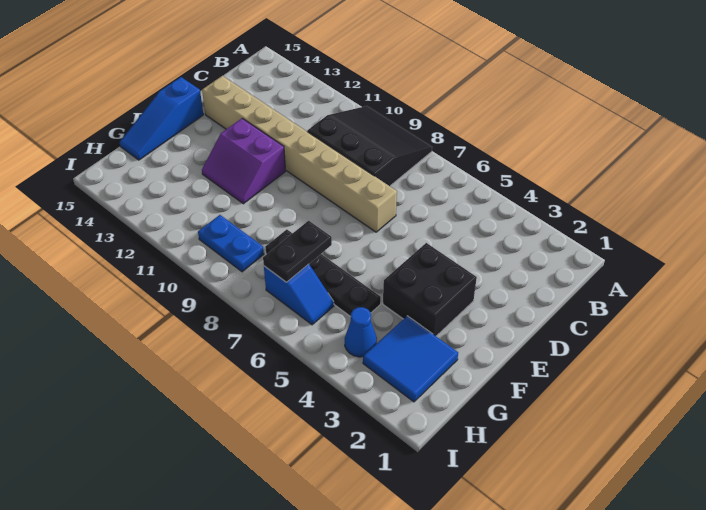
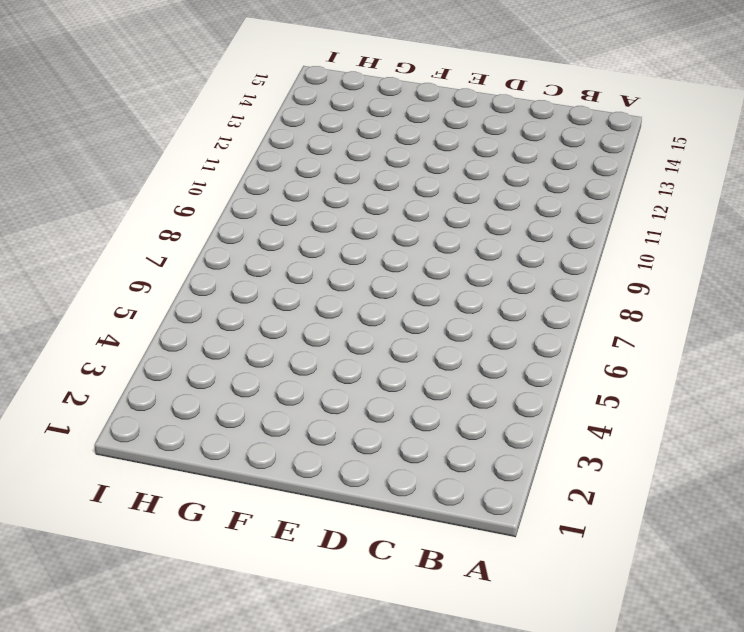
none -> black slope A8:C10 level 1 top C
none -> tan brick D7:D14 level 1

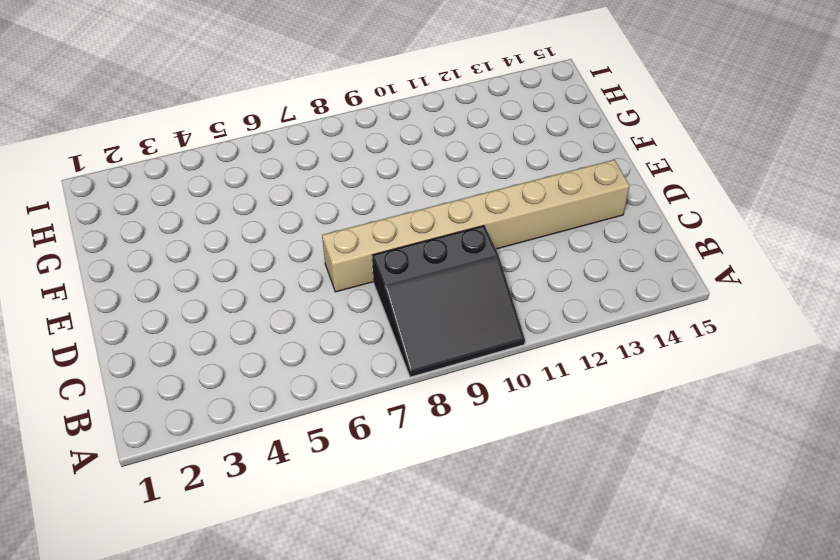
none -> black brick E3:F4 level 1
none -> purple slope E11:F12 level 1 top E

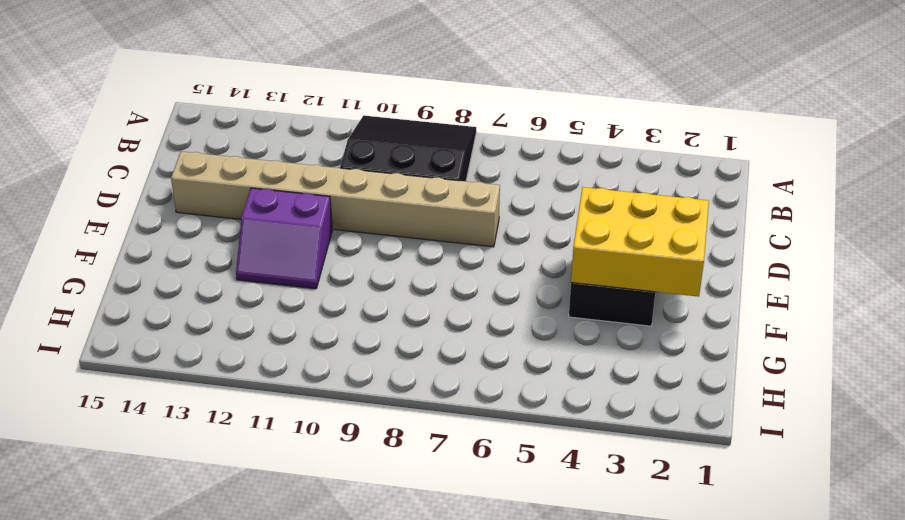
yellow brick E2:F4 level 2 -> none
none -> blue slope E15:G15 level 1 top E
none -> blue tile G2:H3 level 1

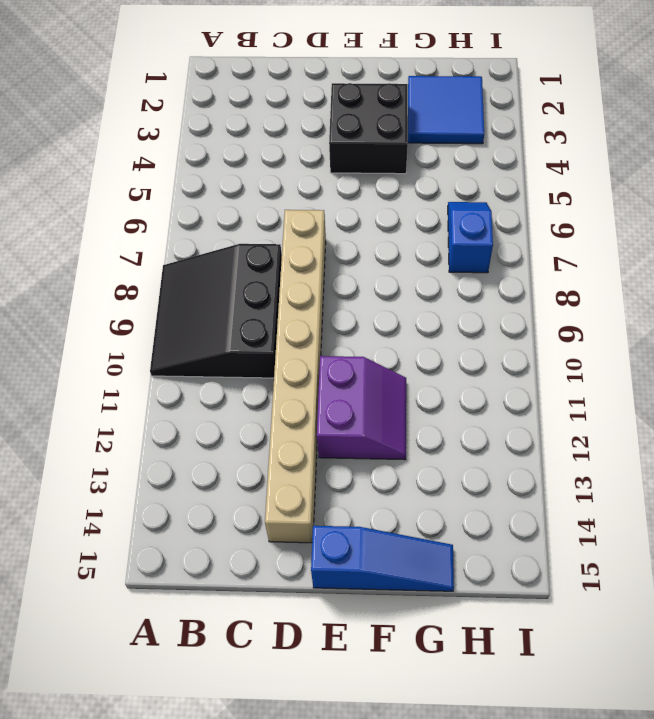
none -> black plate G5:G8 level 1
none -> blue cone H4 level 1

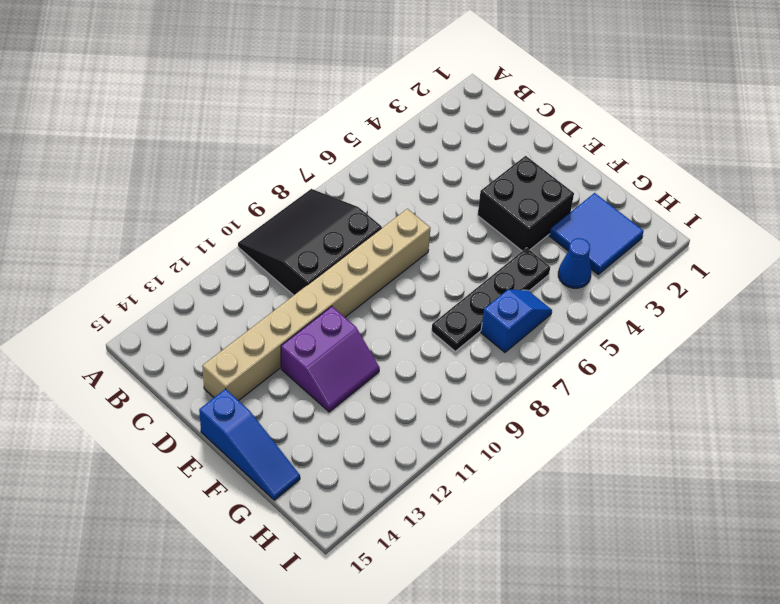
none -> blue plate H9:H10 level 1
none -> black plate G7:H7 level 2

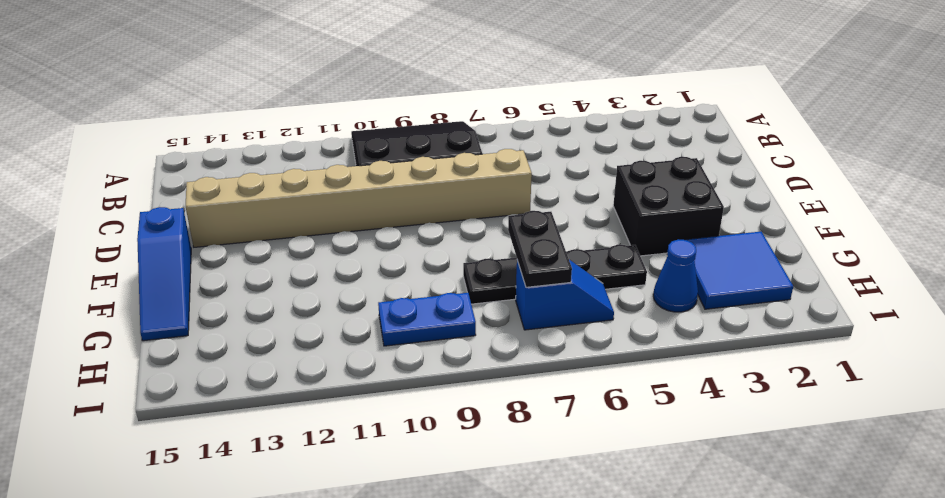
none -> purple slope E11:F12 level 1 top E

